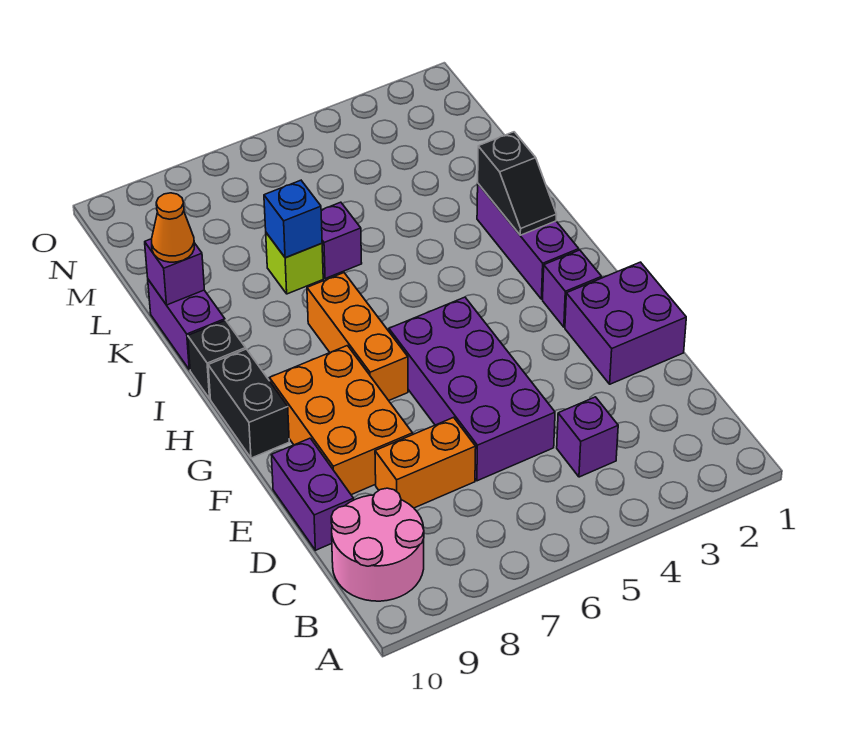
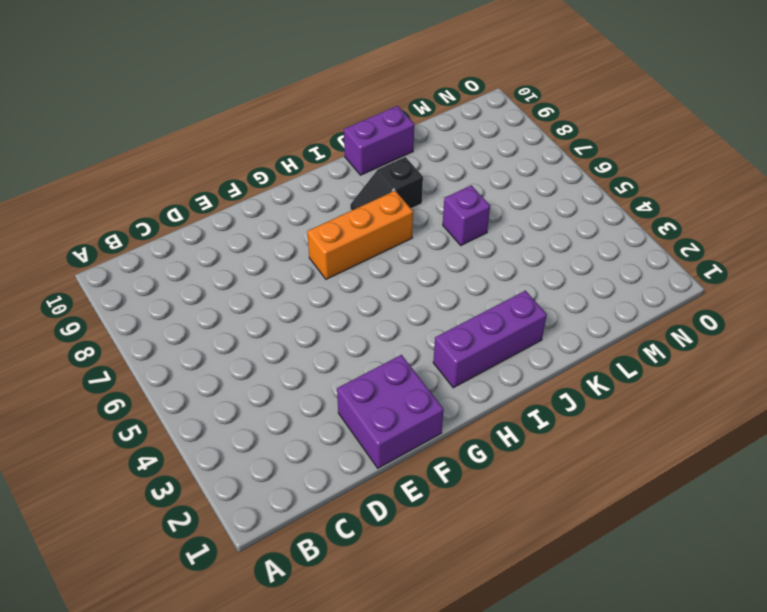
black slope I8:J8 level 1 top J -> black slope I2:J2 level 2 top J
none -> pink round brick B9:C10 level 1
none -> purple brick C4 level 1
none -> purple brick D5:G6 level 1

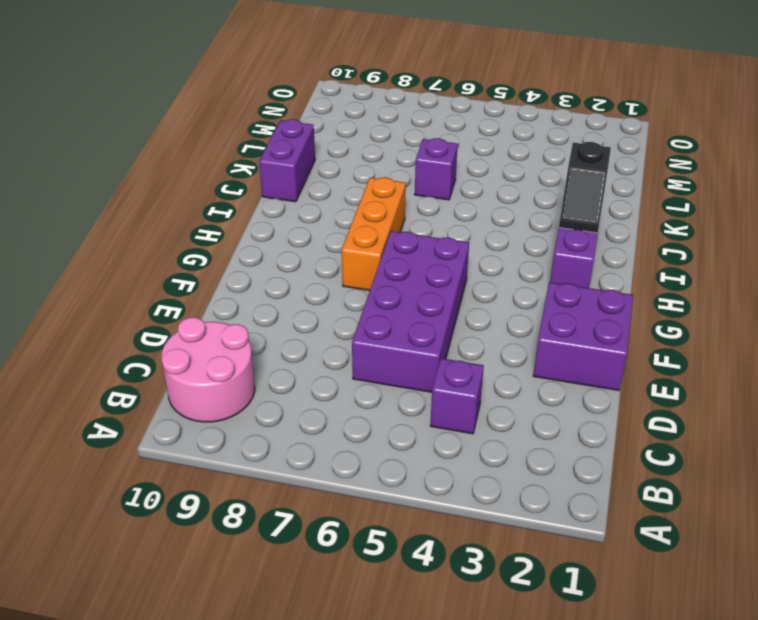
none -> orange brick D7:D8 level 1
none -> purple brick D10:E10 level 1
none -> orange brick E8:G9 level 1

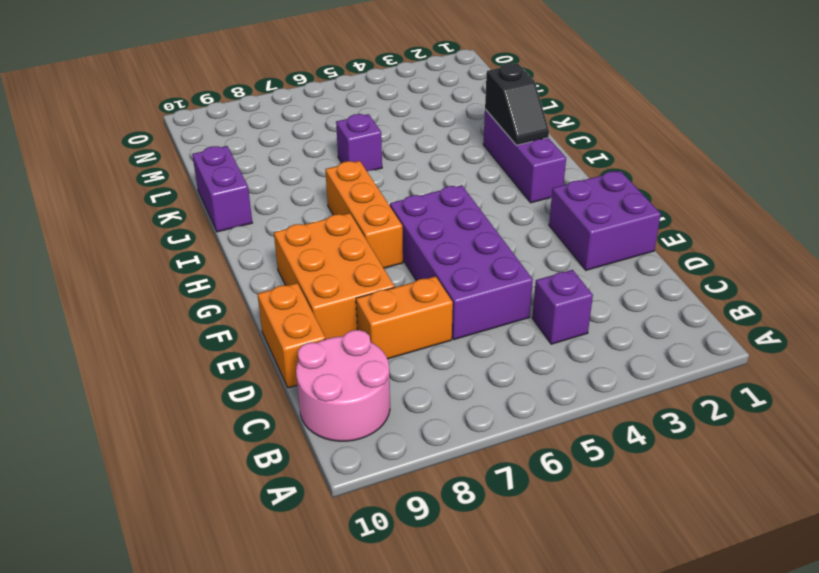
orange brick D10:E10 level 1 -> purple brick D10:E10 level 1
none -> purple brick G2 level 1
none -> black brick G10:H10 level 1
none -> black brick I10 level 1

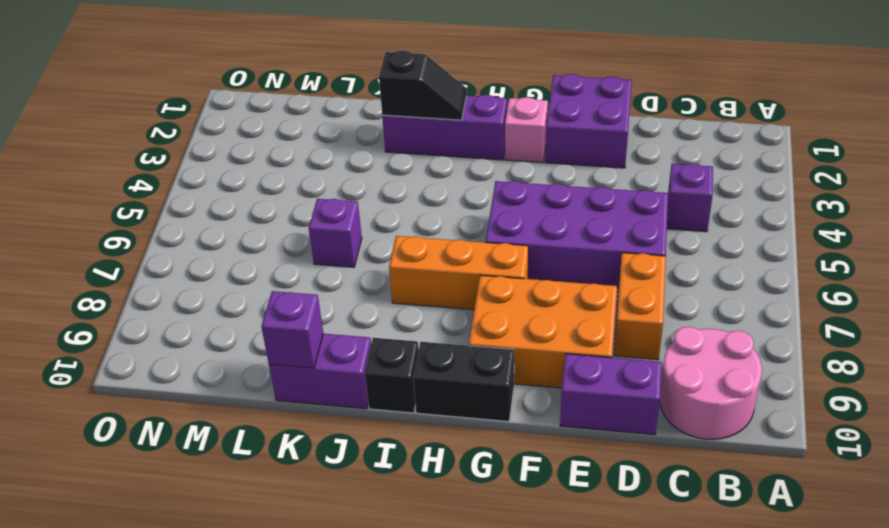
pink brick G2 level 1 -> purple brick G2 level 1
none -> lime brick K7 level 1
none -> blue brick K7 level 2
none -> orange cone K10 level 3

